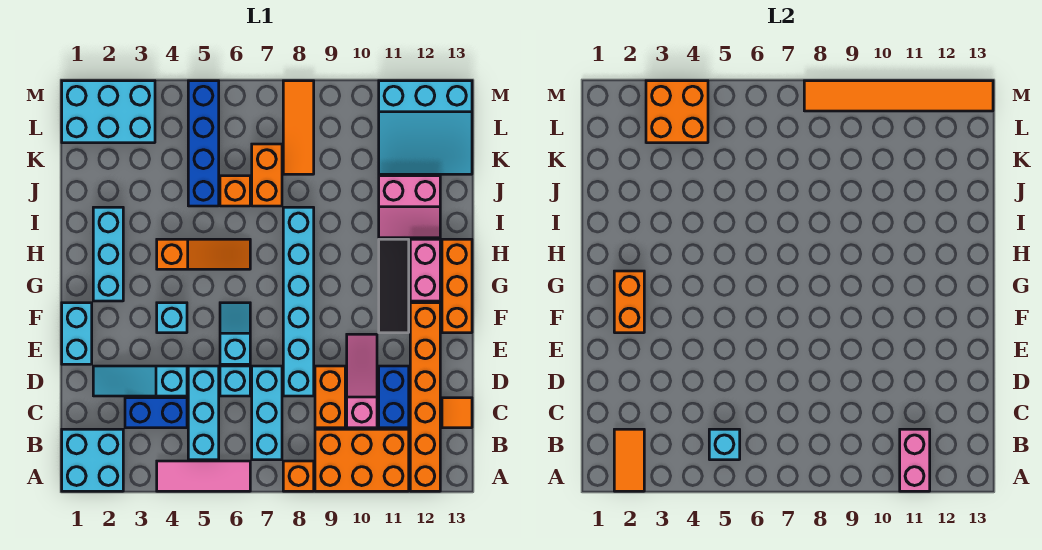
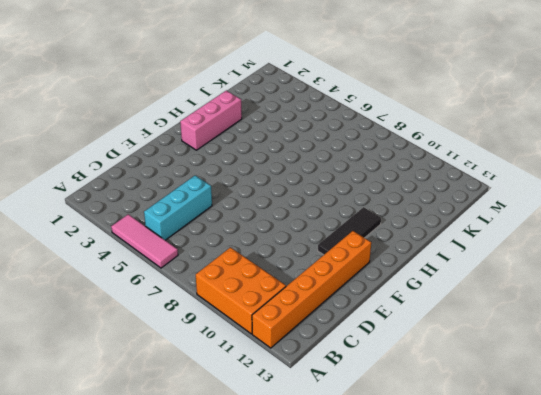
pink brick G2:I2 level 1 -> cyan brick G2:I2 level 1
none -> cyan brick A1:B2 level 1
none -> orange brick A8 level 1
none -> cyan brick B7:D7 level 1
none -> blue brick C3:C4 level 1

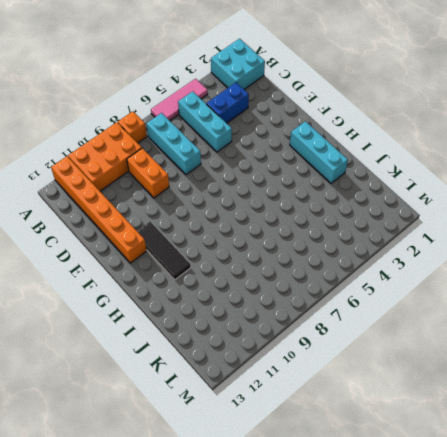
none -> pink slope C10:E10 level 1 top C
none -> blue brick C11:D11 level 1
none -> orange tile C13 level 1
none -> cyan slope D2:D4 level 1 top 4

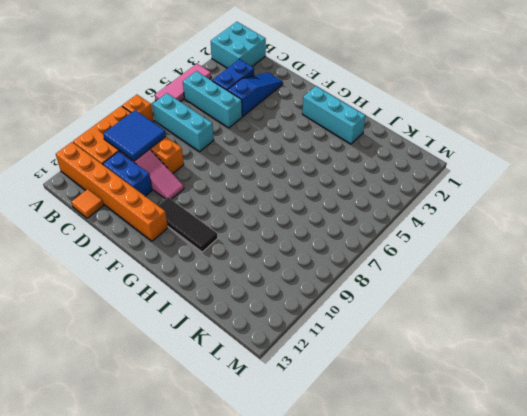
blue tile B9:C10 level 2 -> none
blue slope D2:D4 level 1 top 4 -> cyan slope D2:D4 level 1 top 4
none -> cyan brick D6 level 1
none -> cyan brick D8:I8 level 1
none -> cyan brick E1:F1 level 1
none -> cyan slope E6:F6 level 1 top E

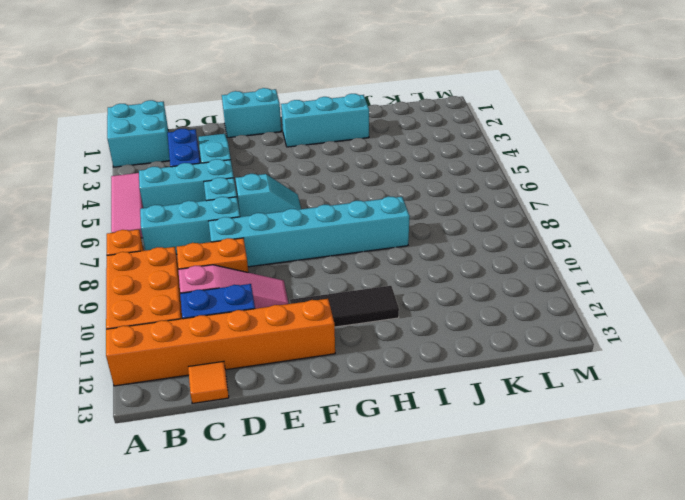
none -> cyan brick F4 level 1
none -> orange brick F13:H13 level 1
none -> pink brick G12:H12 level 1
none -> orange slope H4:H6 level 1 top 4

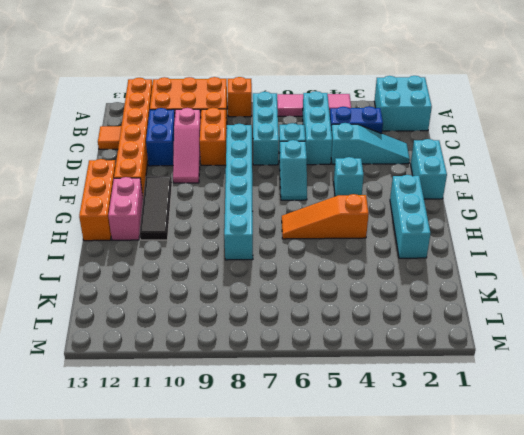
none -> pink slope I11:J12 level 1 top J
none -> blue brick J5:M5 level 1
none -> orange brick J6 level 1
none -> orange brick J7:K7 level 1

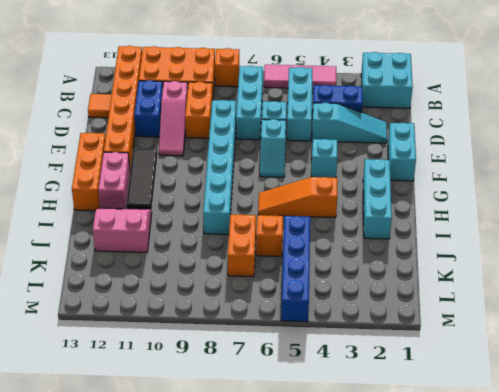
none -> orange tile K8:M8 level 1
none -> cyan slope K11:M13 level 1 top M
none -> cyan brick L1:M3 level 1
none -> orange tile A2:B2 level 2

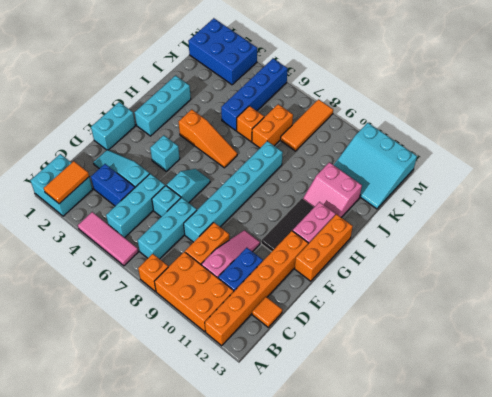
blue brick L1:M3 level 1 -> cyan brick L1:M3 level 1
none -> pink brick A11:B11 level 2
none -> cyan brick B5 level 2
none -> orange brick F2:G2 level 2
none -> orange brick L3:M4 level 2

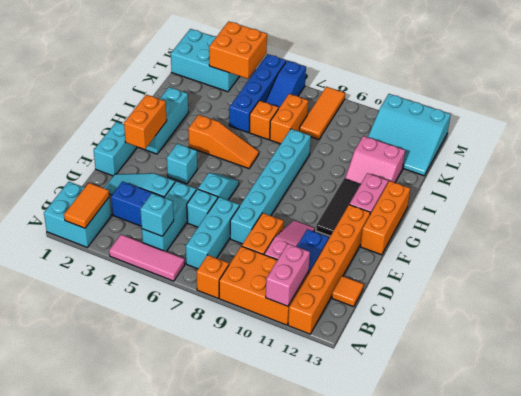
blue slope K6:M6 level 1 top M -> none
none -> orange tile M8:M13 level 2

